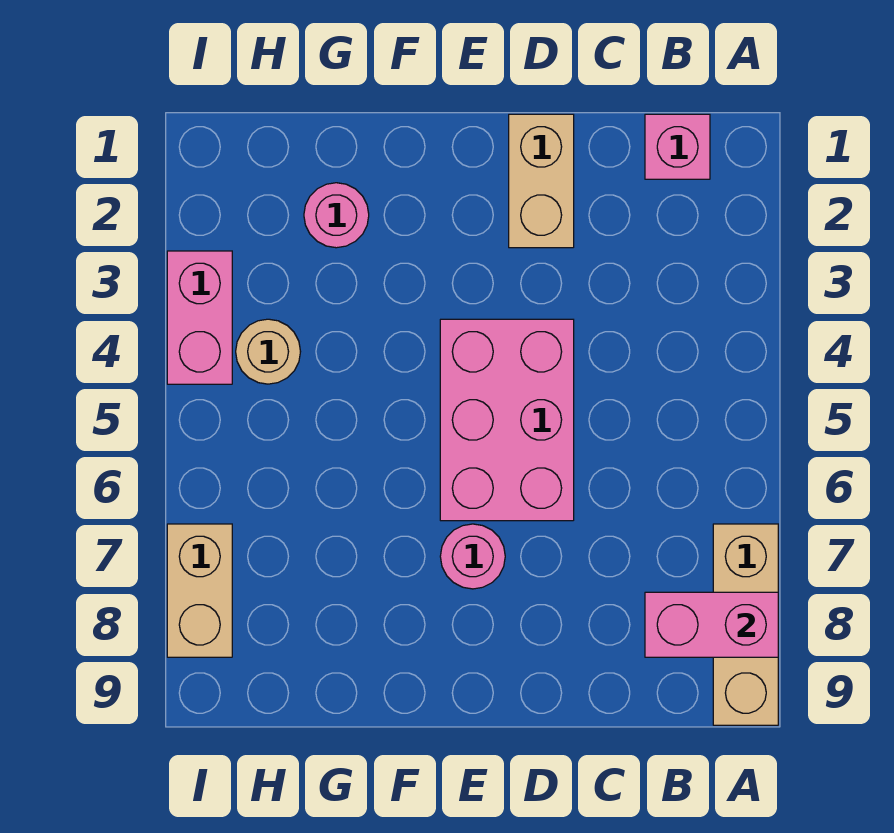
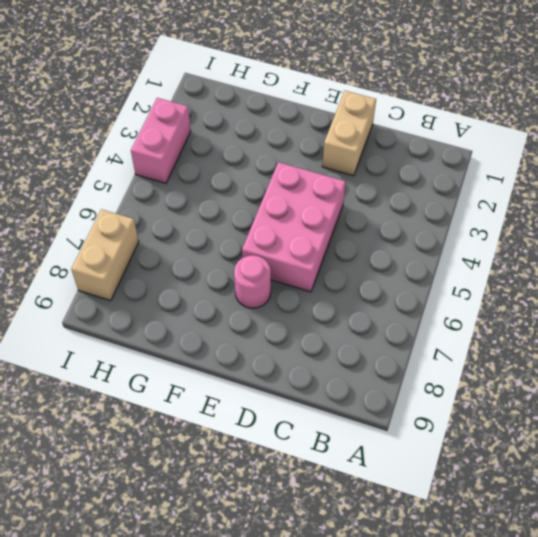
none -> tan brick A7:A9 level 1
none -> pink brick B1 level 1

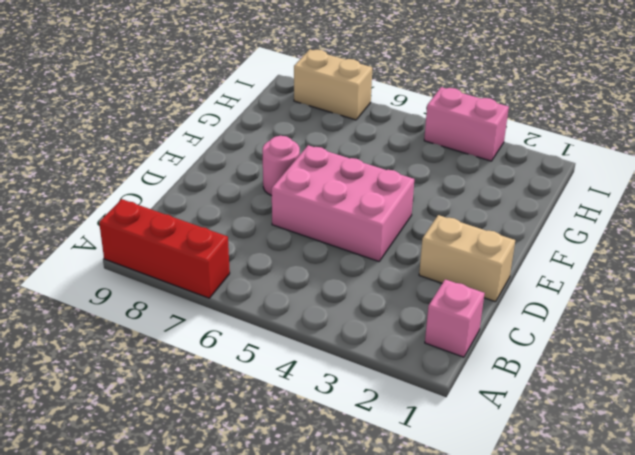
red brick A7:A9 level 1 -> tan brick A7:A9 level 1
none -> pink round brick G2 level 1
none -> tan round brick H4 level 1

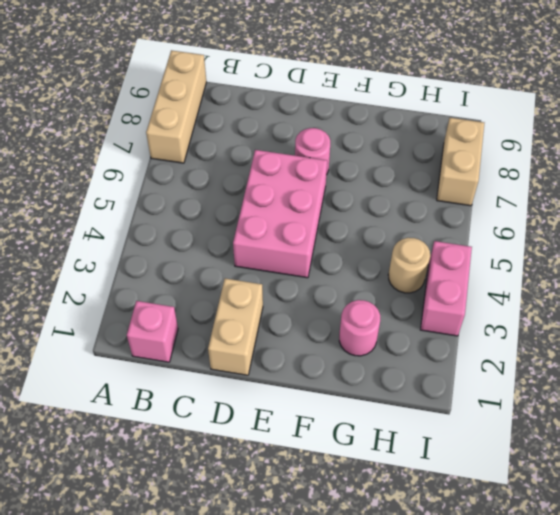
none -> pink brick A8:B8 level 2

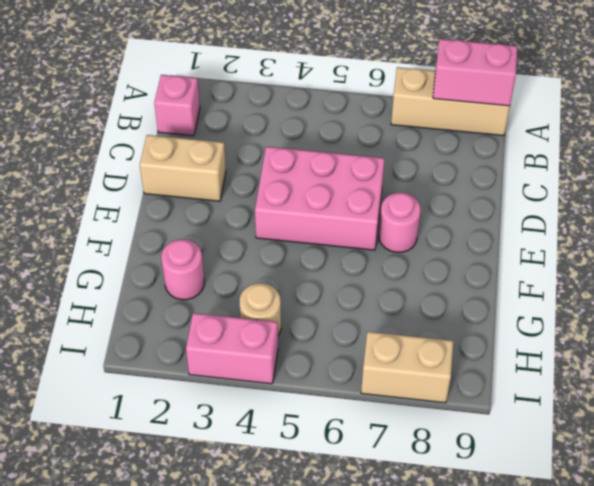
pink brick A8:A9 level 2 -> pink brick A8:B8 level 2

